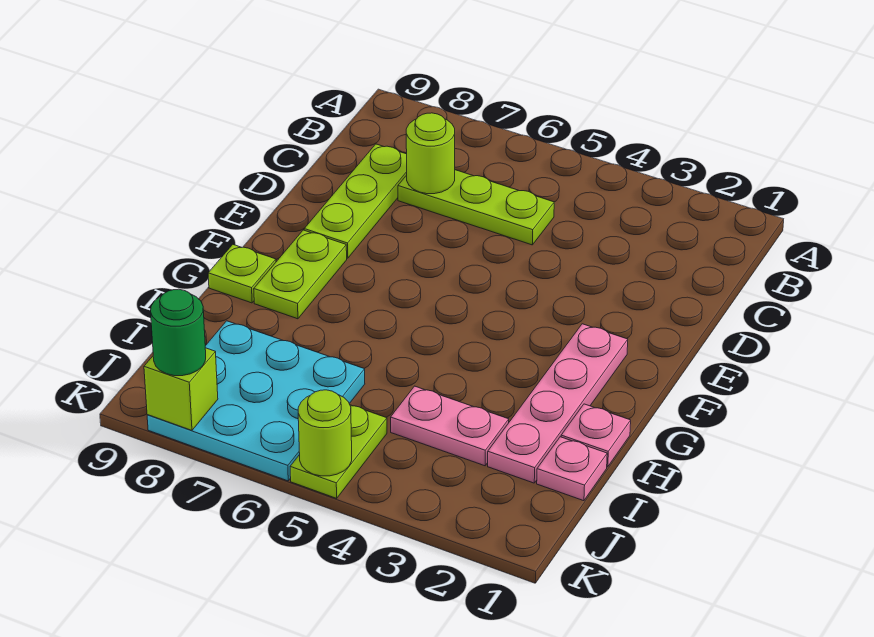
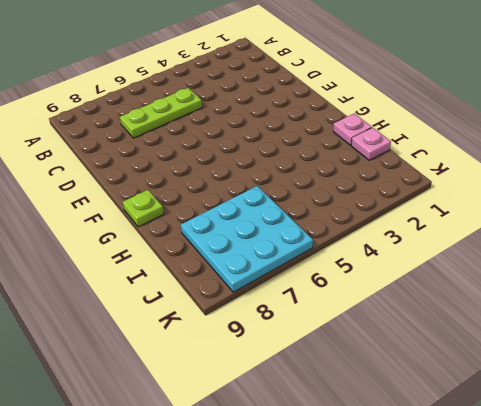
none -> lime plate C8:E8 level 1
none -> pink plate F2:I2 level 1
none -> lime plate F8:G8 level 1

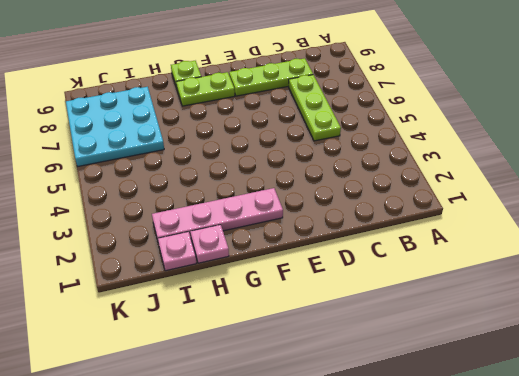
none -> pink plate I3:I4 level 1
none -> lime plate J5:K5 level 1
none -> lime round brick C7 level 2

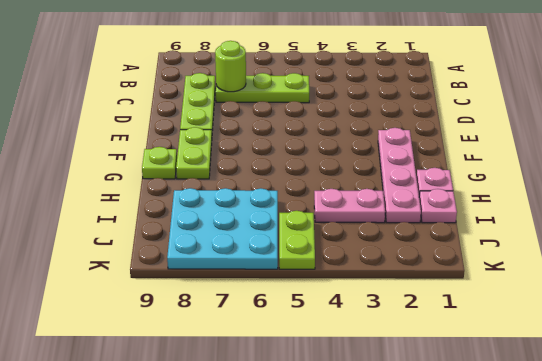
none -> lime round brick K5 level 2
none -> lime brick K8 level 2
none -> green round brick K8 level 3

